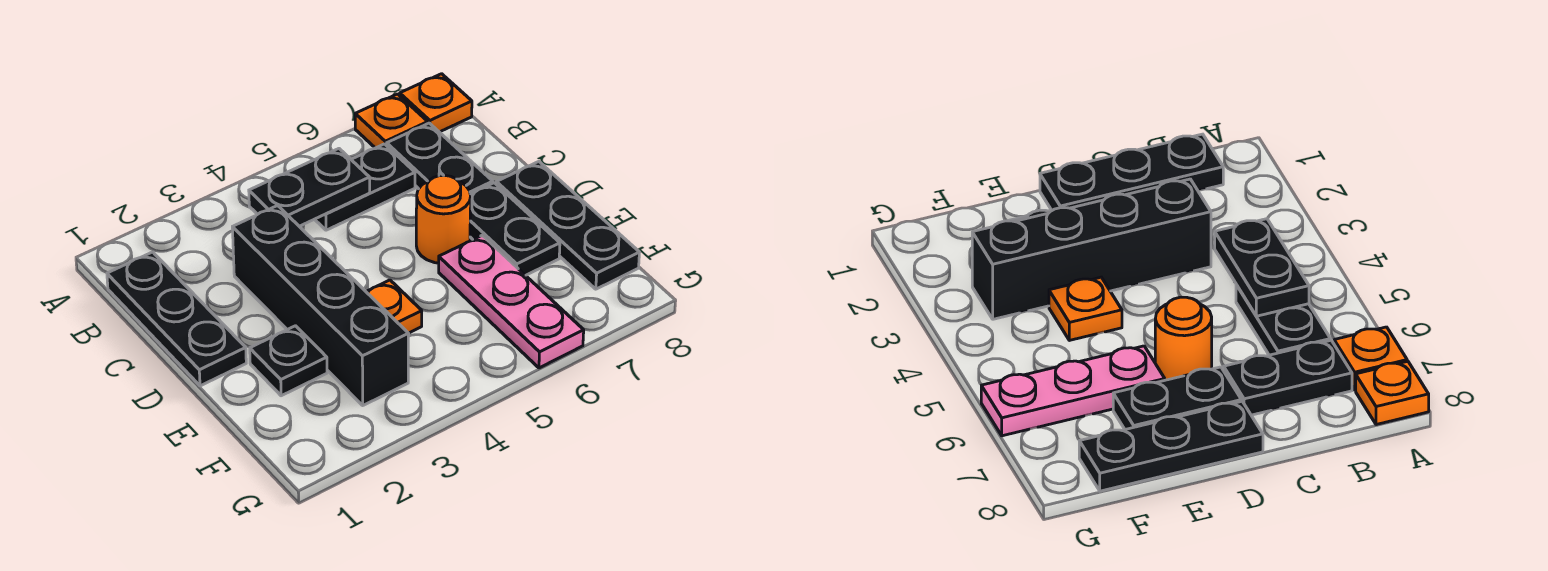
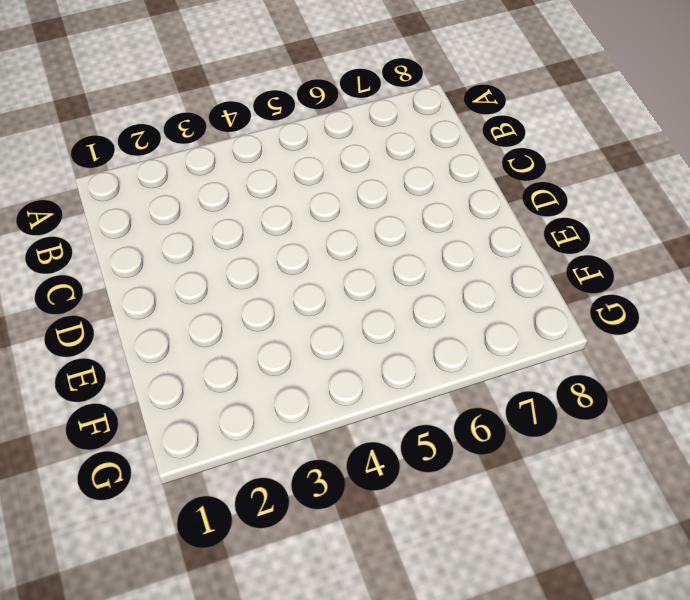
none -> orange plate A7 level 1
none -> orange plate A8 level 1
none -> black plate B1:D1 level 1

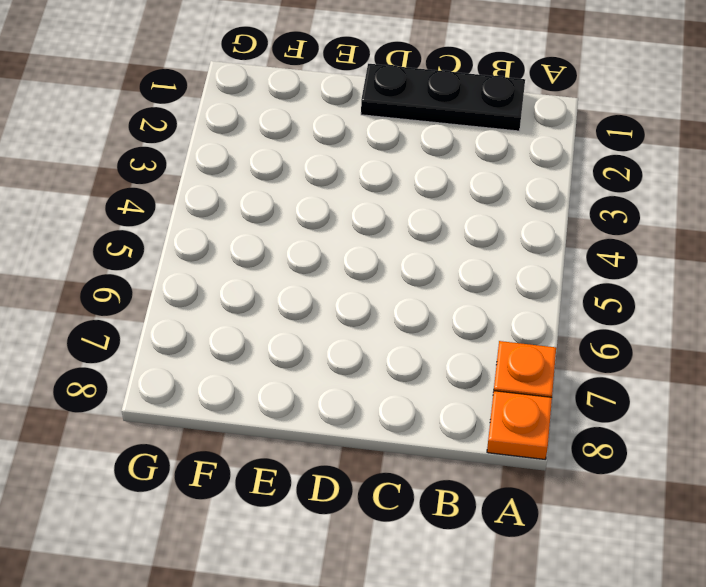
none -> black plate B5:B6 level 1
none -> black plate B7:C7 level 1
none -> black brick C3:F3 level 1

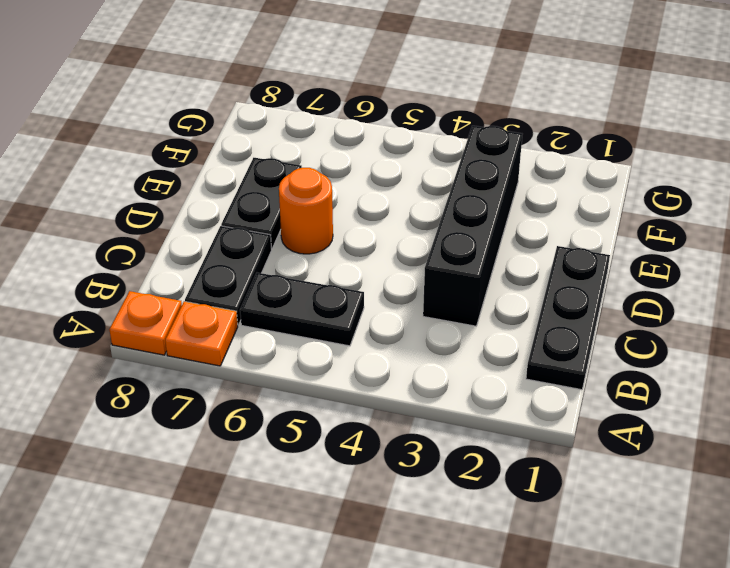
none -> black plate D8:F8 level 1
none -> black plate E2 level 1
none -> orange plate E4 level 1

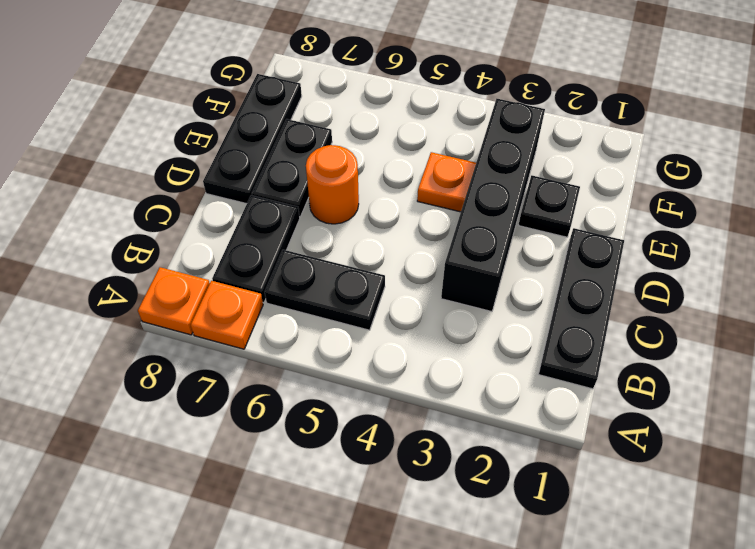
none -> pink plate E6:G6 level 1
none -> black plate B4:B5 level 2

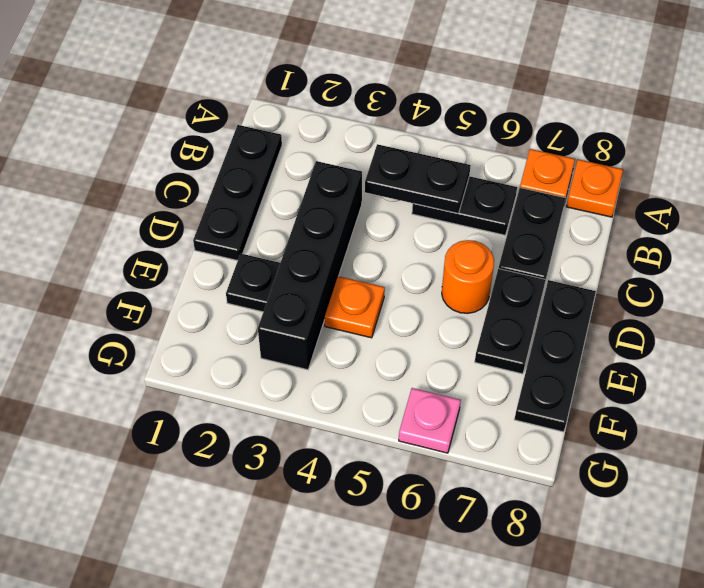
pink plate G6 level 1 -> pink plate E6:G6 level 1

